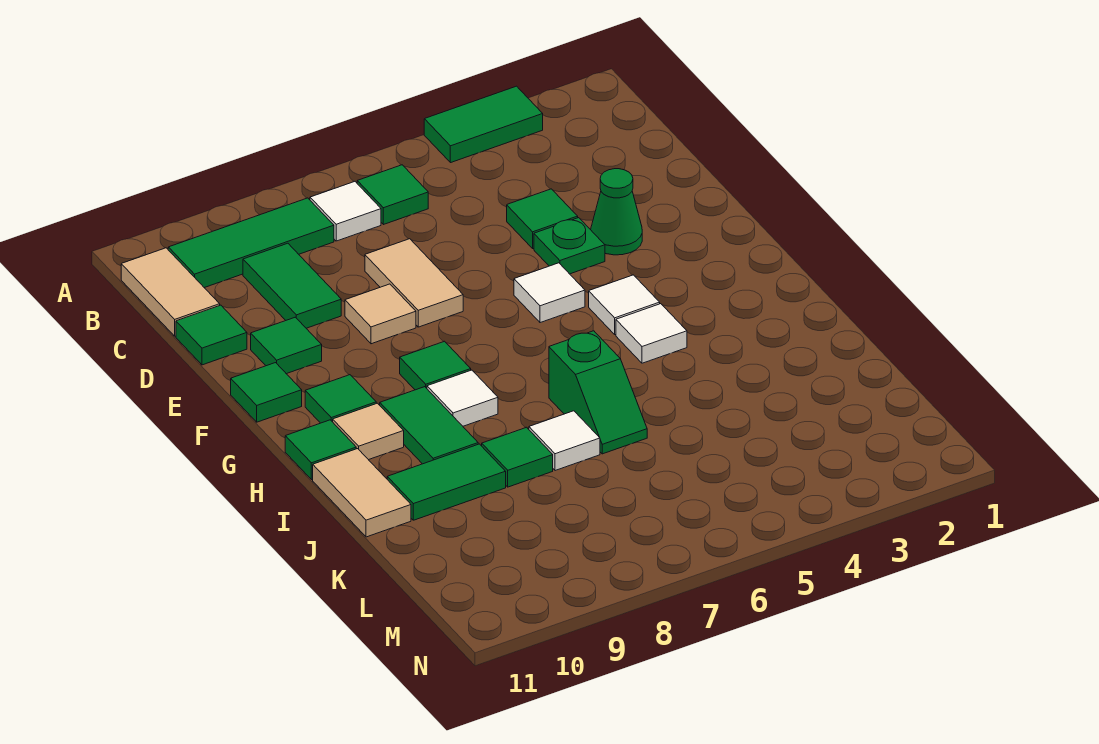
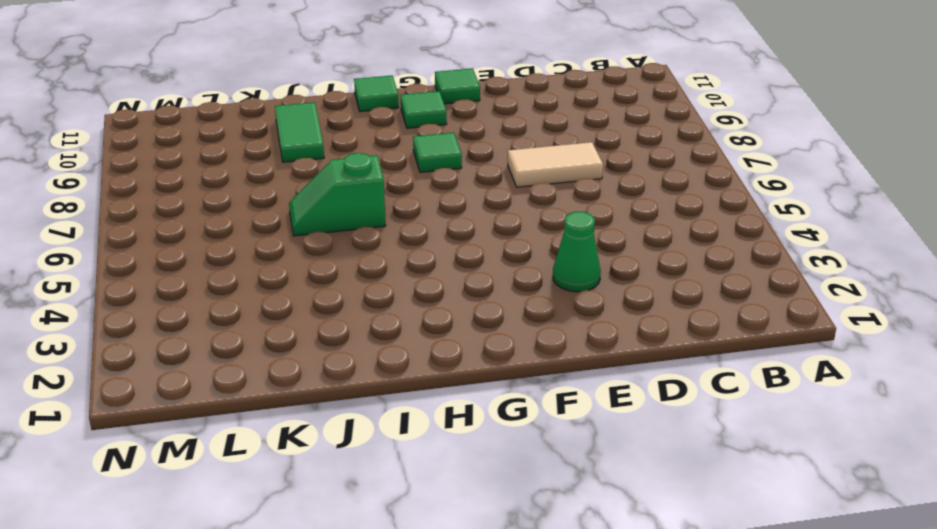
none -> green tile A3:A4 level 1
none -> green tile B6 level 1
none -> white tile B7 level 1

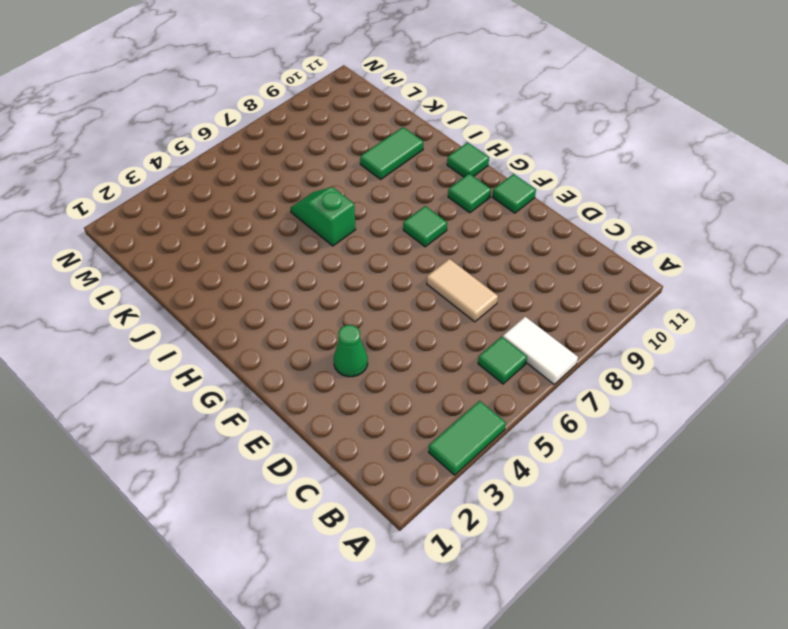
white tile A7:B7 level 1 -> white tile B7 level 1
none -> green tile B8:B10 level 1
none -> tan tile B11:C11 level 1
none -> green tile C9:D9 level 1

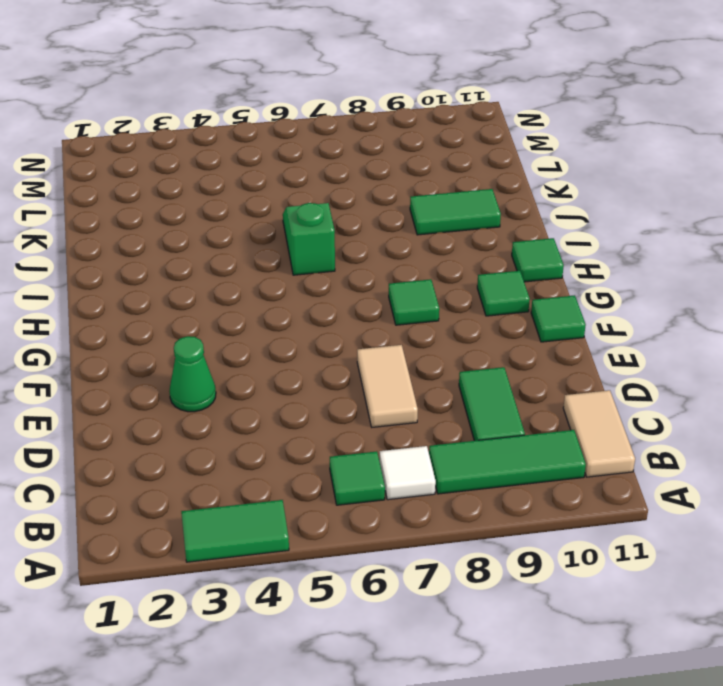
none -> green tile D4 level 1
none -> green tile D11 level 1
none -> green plate E4 level 1

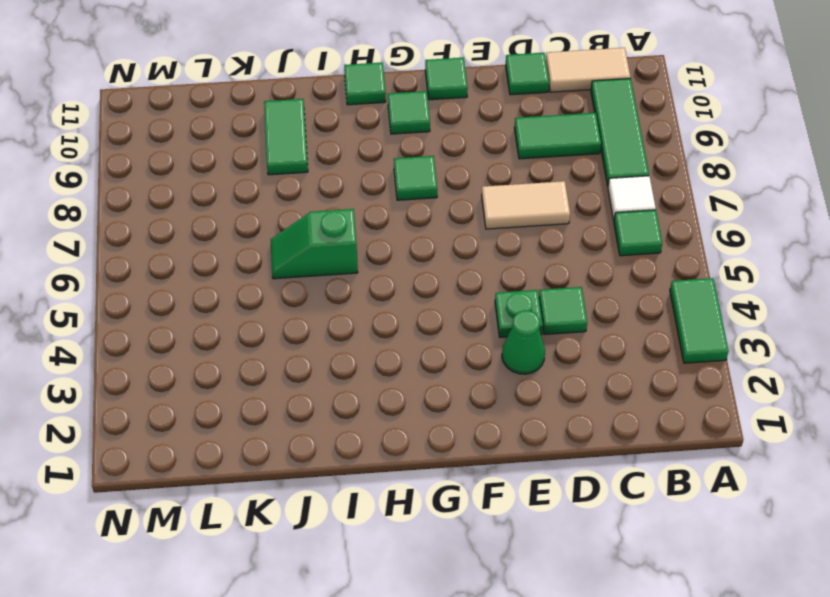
none -> tan tile E8 level 1
none -> green tile E10 level 1
none -> white tile F5 level 1

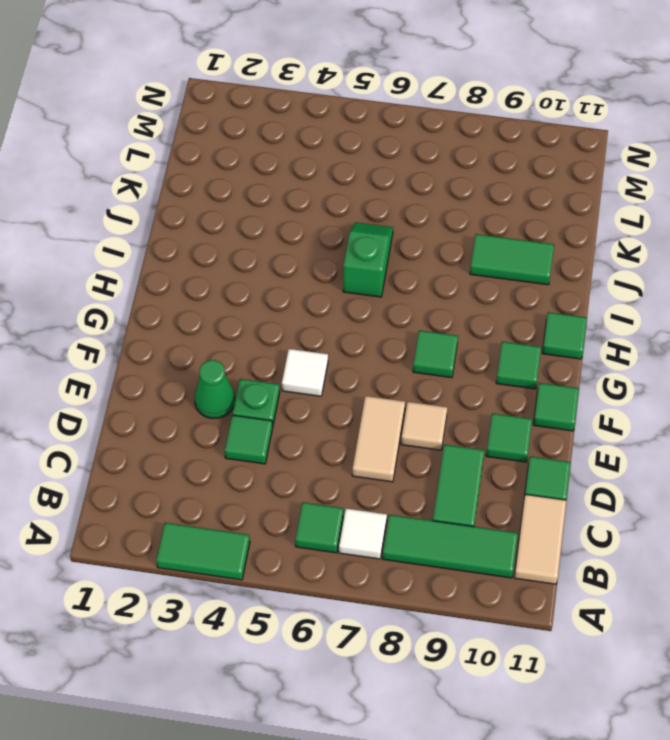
none -> white tile G4 level 1
none -> white tile H4 level 1
none -> white tile H8 level 1

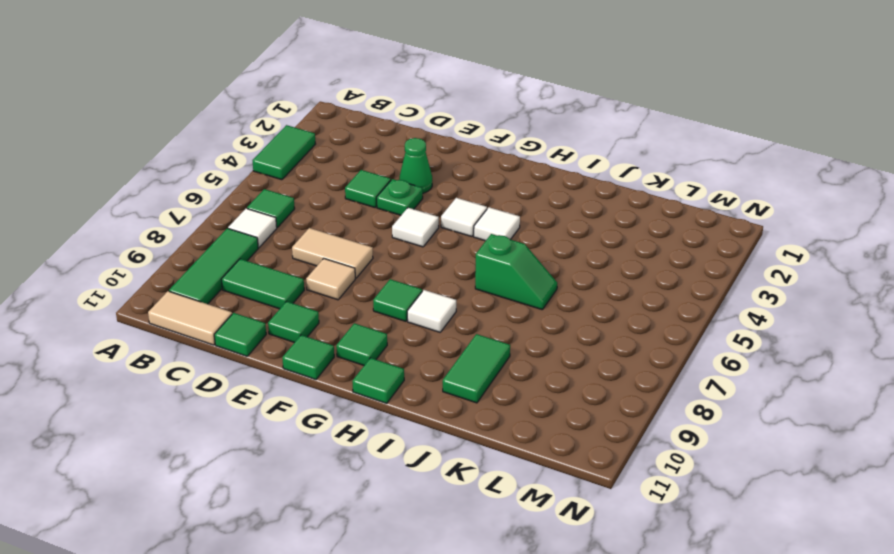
none -> green tile H9:I9 level 1
none -> tan tile H10 level 1
none -> tan tile I11:J11 level 1

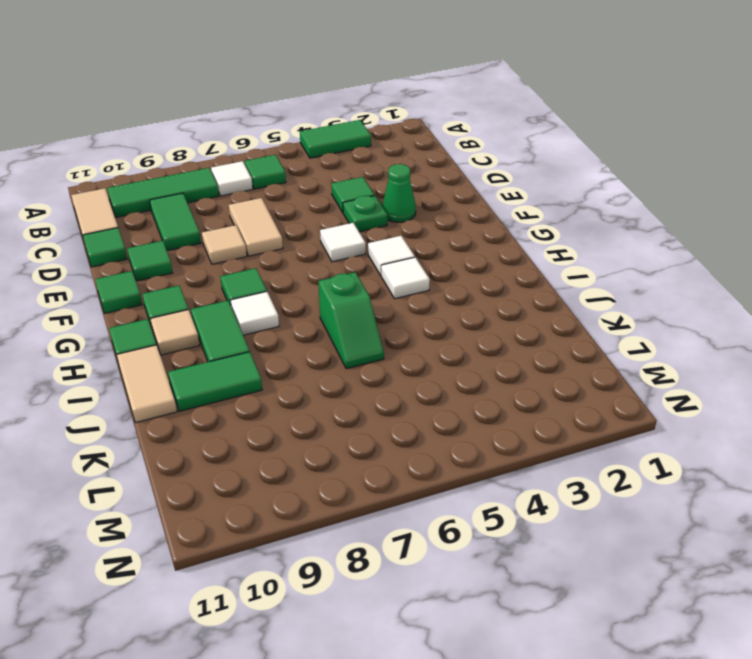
none -> white tile J7 level 1
none -> green tile J8 level 1

